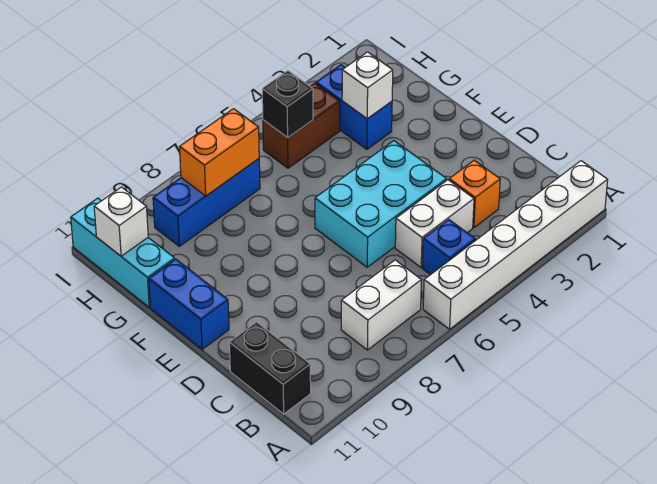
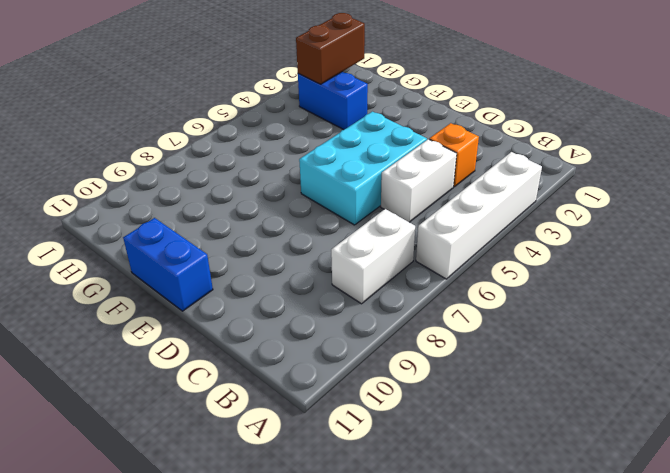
white brick A3:A6 level 1 -> white brick A1:A6 level 1
brown brick H2:H3 level 2 -> brown brick H4:H5 level 1
none -> blue brick B5 level 1
none -> black brick B11:C11 level 1
none -> cyan brick G11:I11 level 1

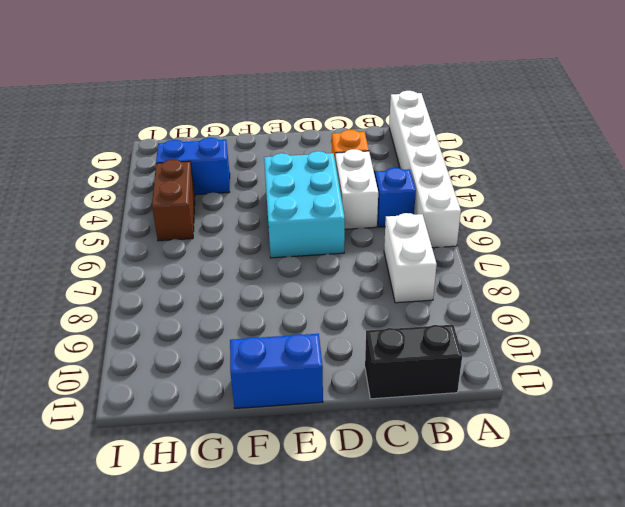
none -> cyan brick G11:I11 level 1
none -> blue brick H7:H9 level 1
none -> white brick G3 level 2

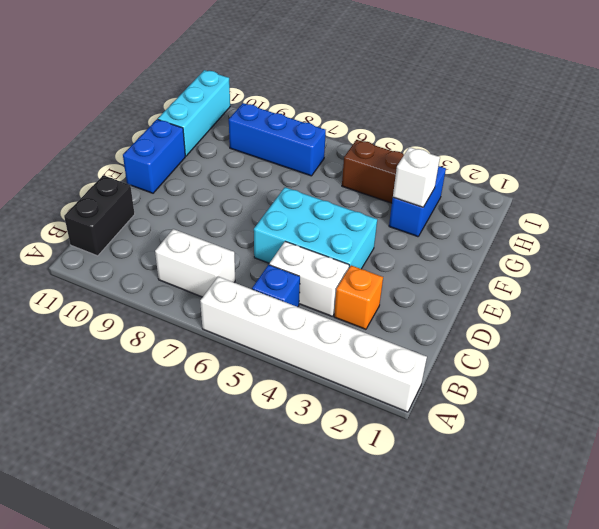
none -> black brick H5 level 2
none -> orange brick H7:H8 level 2
none -> white brick H11 level 2

